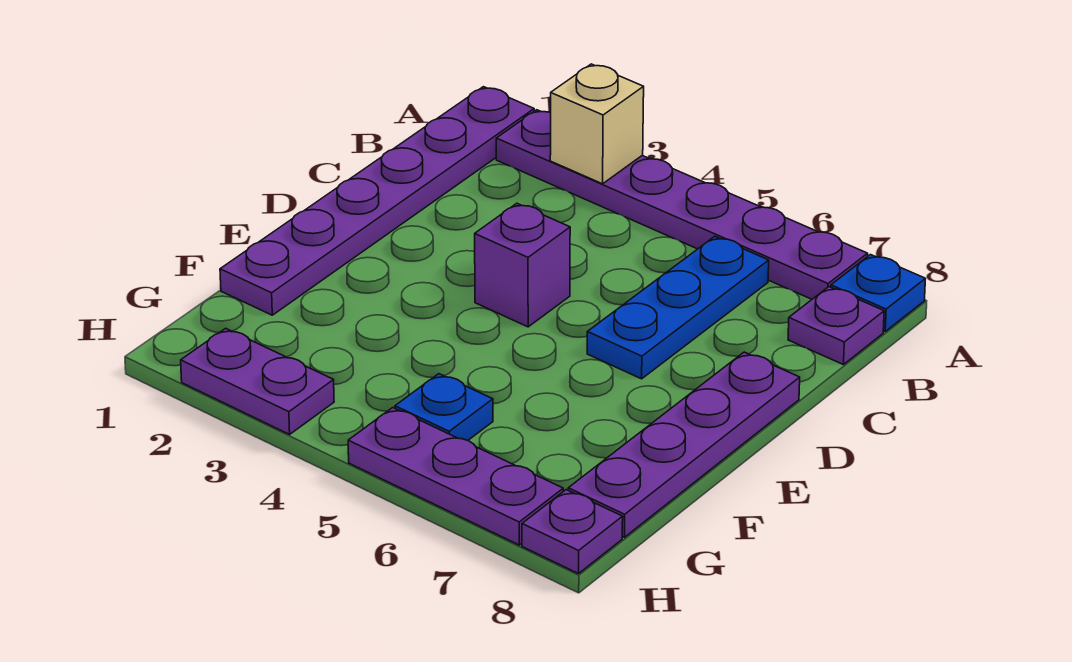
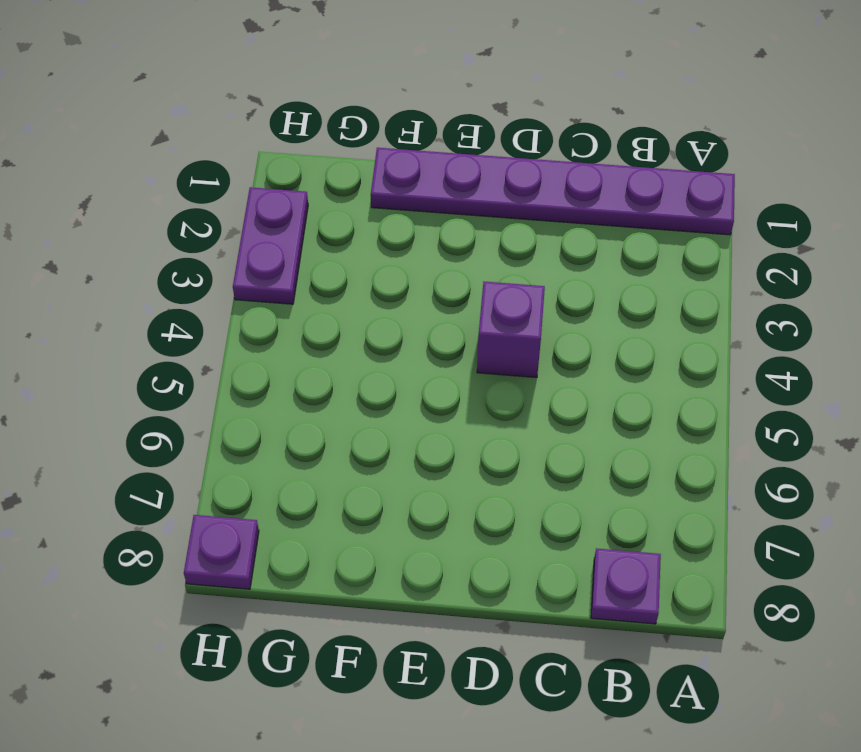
none -> purple plate A2:A7 level 1
none -> blue plate A8 level 1
none -> blue plate B6:D6 level 1

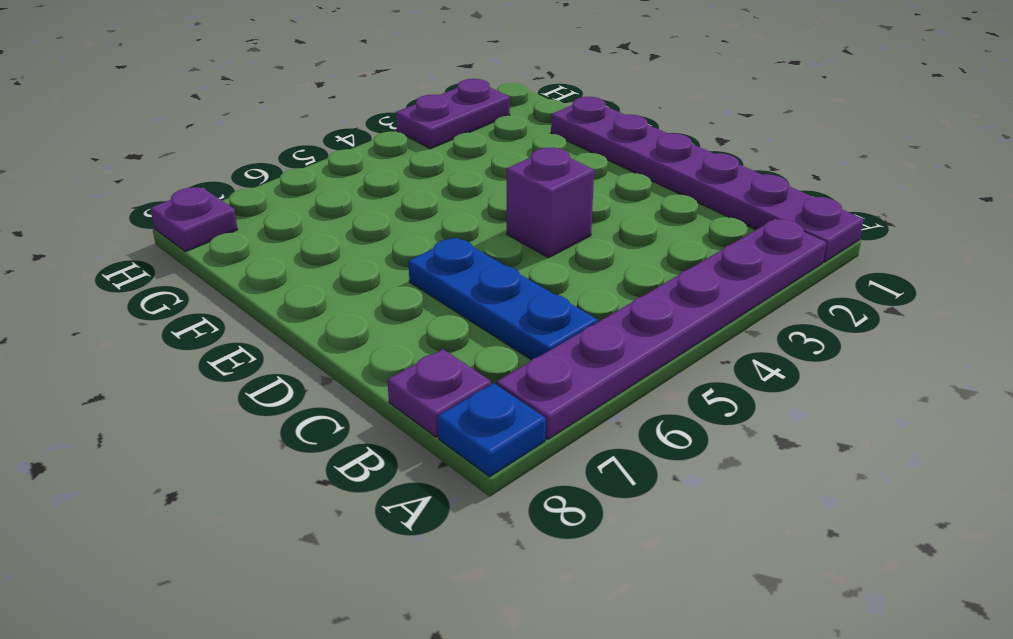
none -> purple plate D8:G8 level 1
none -> blue plate G5 level 1
none -> purple plate H5:H7 level 1

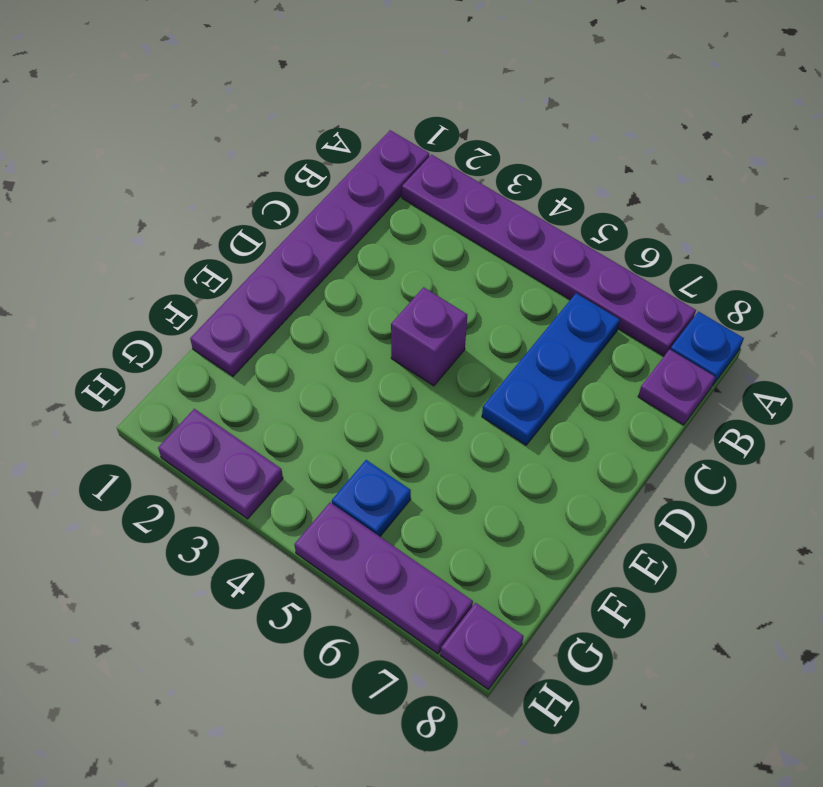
none -> purple plate D8:G8 level 1
none -> tan brick A3 level 2

